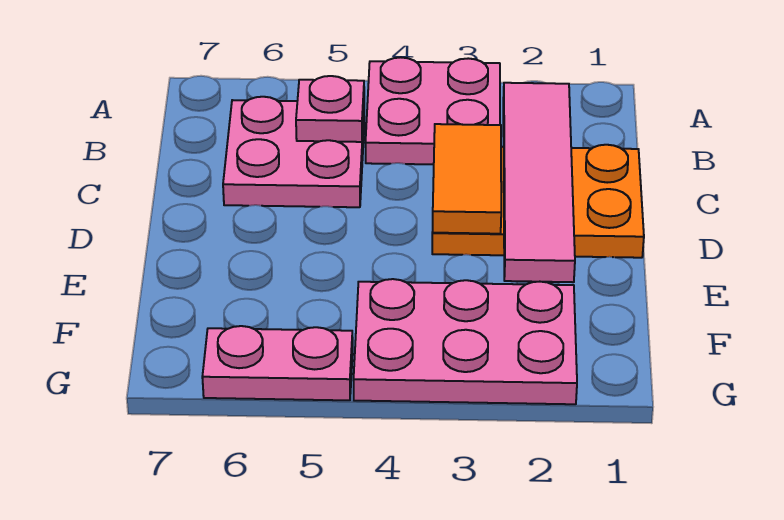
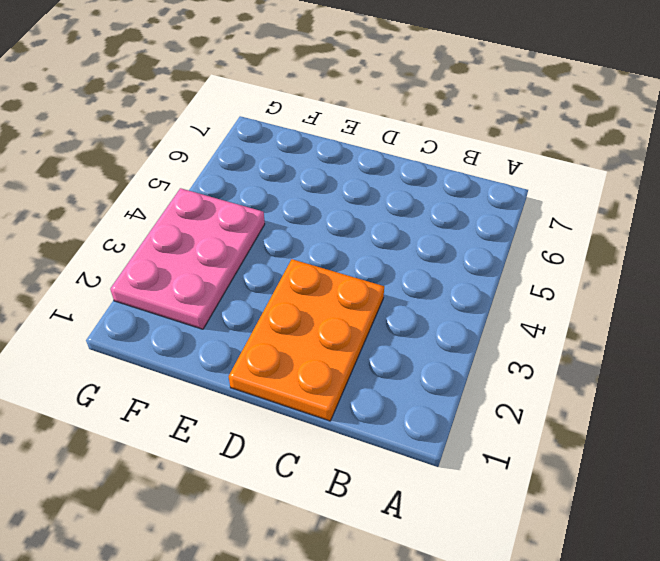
none -> pink plate A3:B4 level 1
none -> pink plate B5:C6 level 1

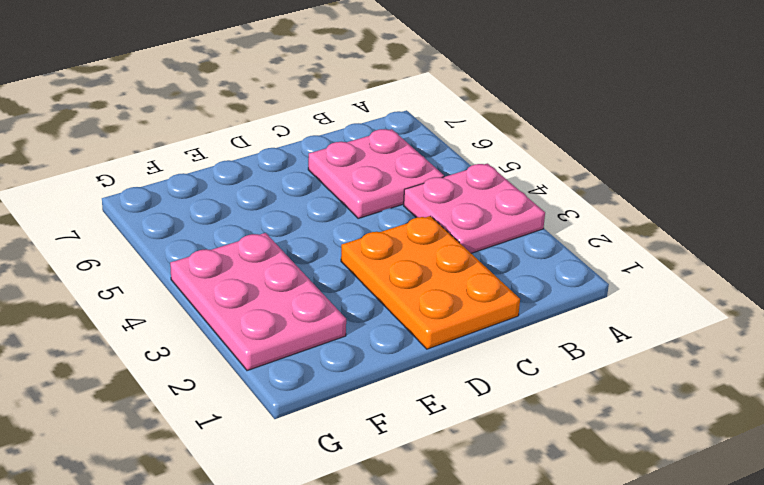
none -> pink plate G5:G6 level 1
none -> pink tile B2:E2 level 2

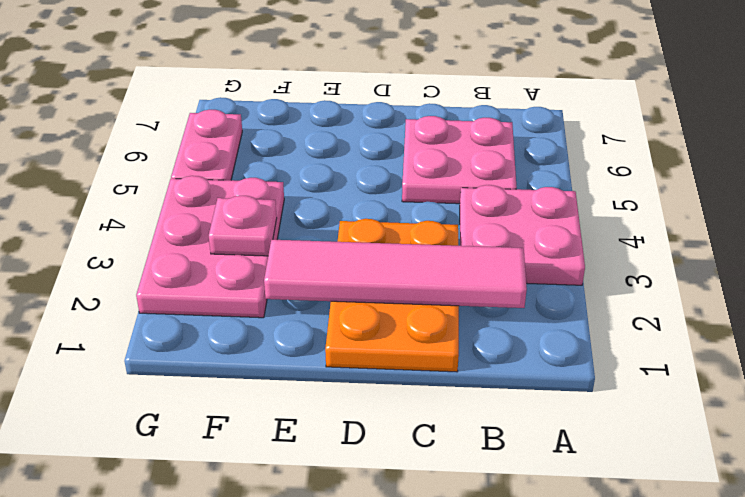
pink plate F3 level 2 -> pink plate B5 level 2
none -> orange tile C3:D3 level 2

